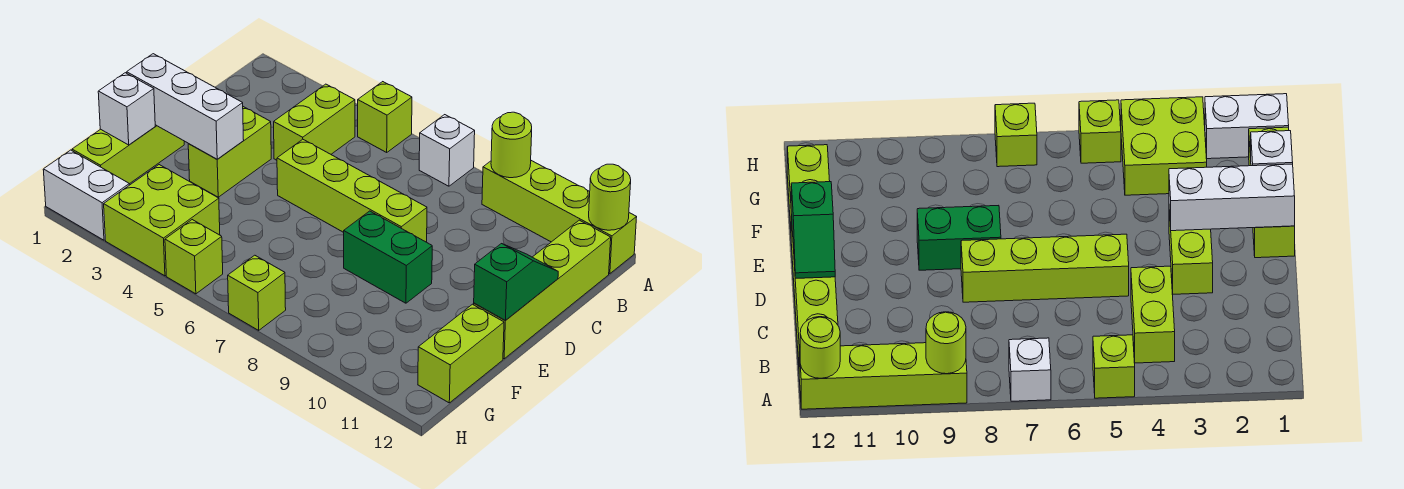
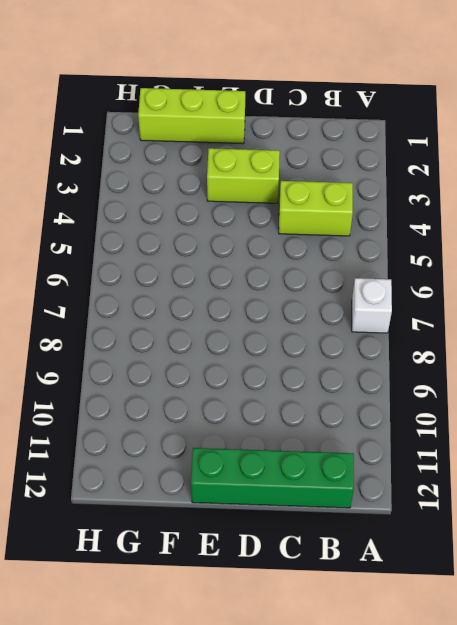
green brick B12:E12 level 1 -> lime brick B12:E12 level 1
none -> lime brick A5 level 1
none -> lime brick A9:A12 level 1
none -> lime brick D5:D8 level 1

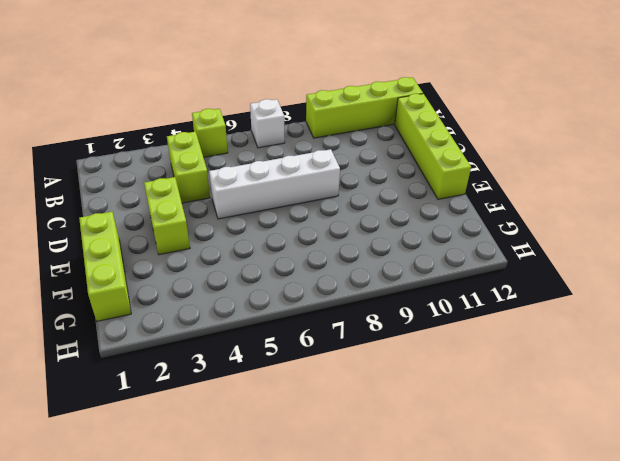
white brick D5:D8 level 1 -> lime brick D5:D8 level 1
none -> green brick E8:E9 level 1
none -> lime brick F12:G12 level 1
none -> lime brick G3:H4 level 1

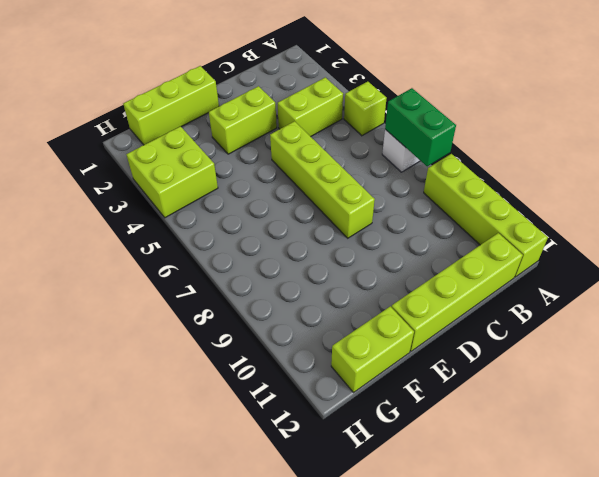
green brick A7:A8 level 2 -> green brick E8:E9 level 1
none -> white brick H1:H2 level 1
none -> lime brick H5 level 1
none -> lime brick H7 level 1

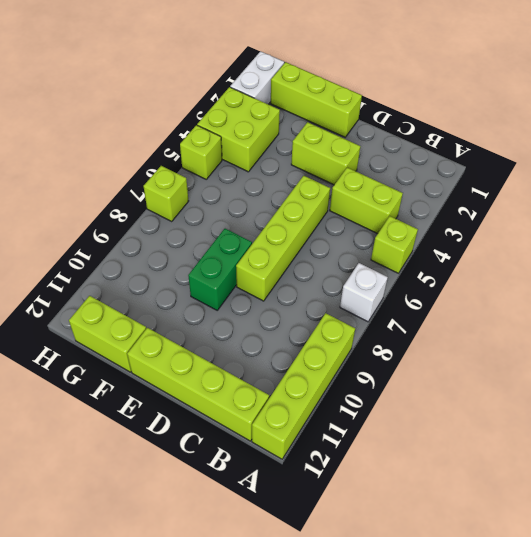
none -> lime round brick A9 level 2
none -> lime round brick A12 level 2
none -> green slope D12:E12 level 2 top E

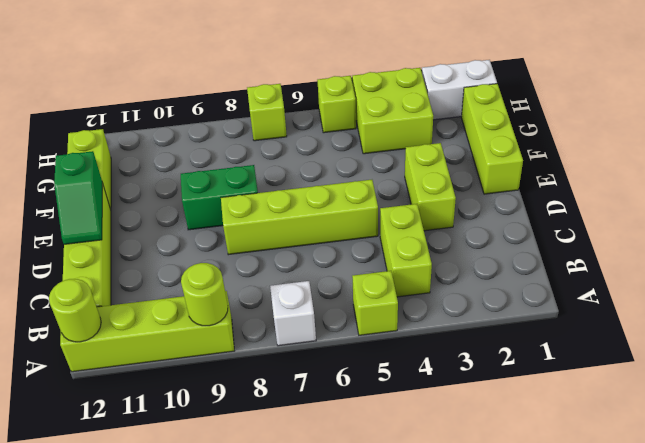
none -> white brick E1:E3 level 2
none -> white brick F1 level 2

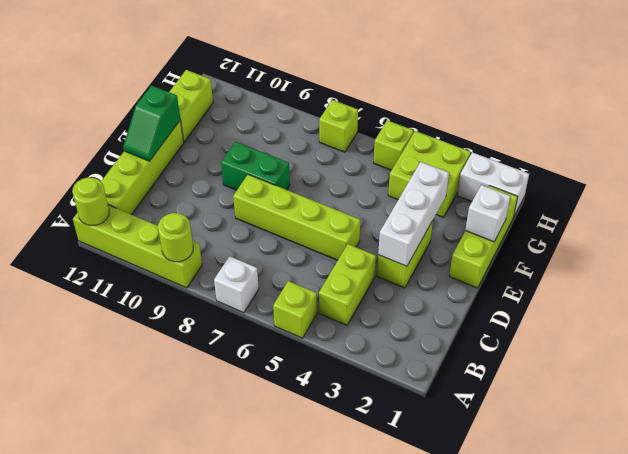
white brick D3:F3 level 2 -> white brick E1:E3 level 2

